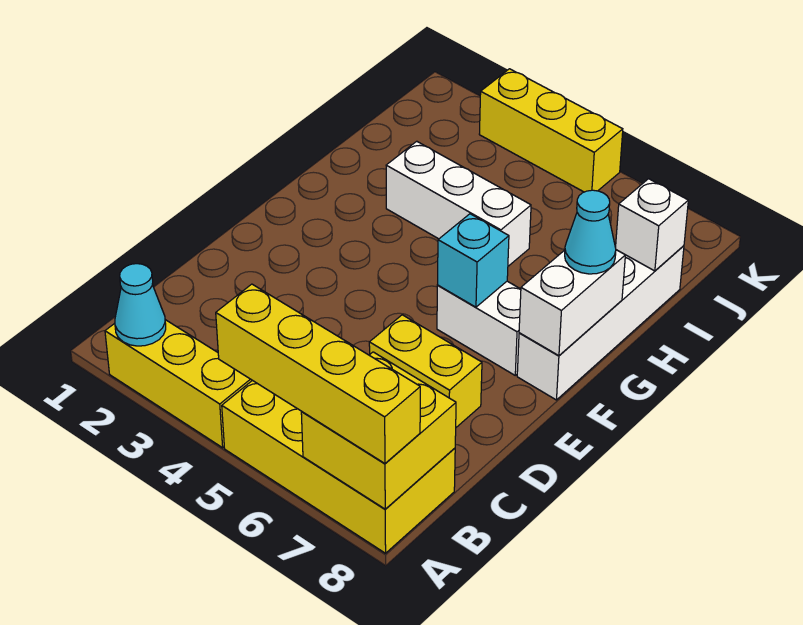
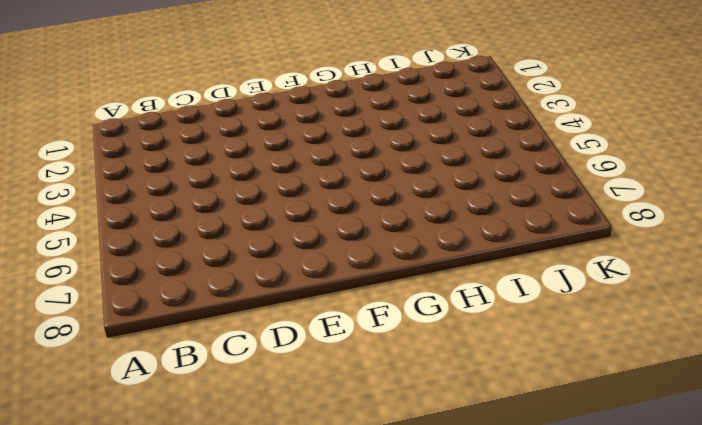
none -> yellow brick A2:A4 level 1
none -> yellow brick A5:B8 level 1
none -> yellow brick D6:D7 level 1

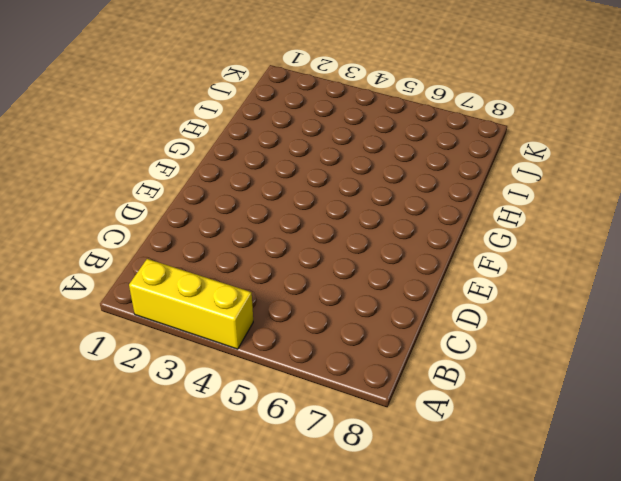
none -> yellow brick A5:B8 level 1
none -> yellow brick D6:D7 level 1
none -> white brick F6:F7 level 1

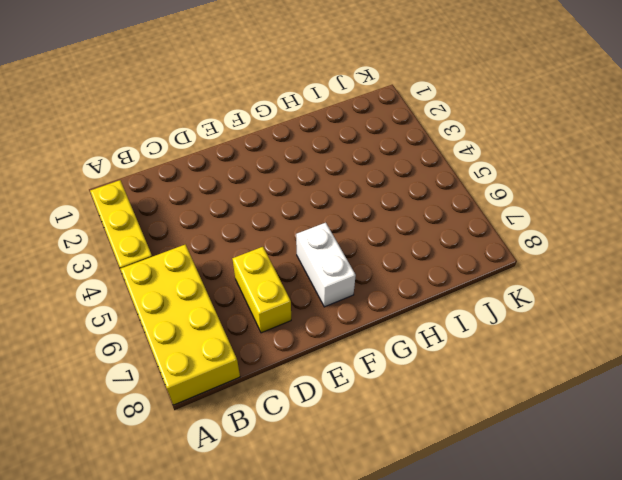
none -> white brick F8:I8 level 1
none -> white brick H3:H5 level 1
none -> yellow brick K3:K5 level 1

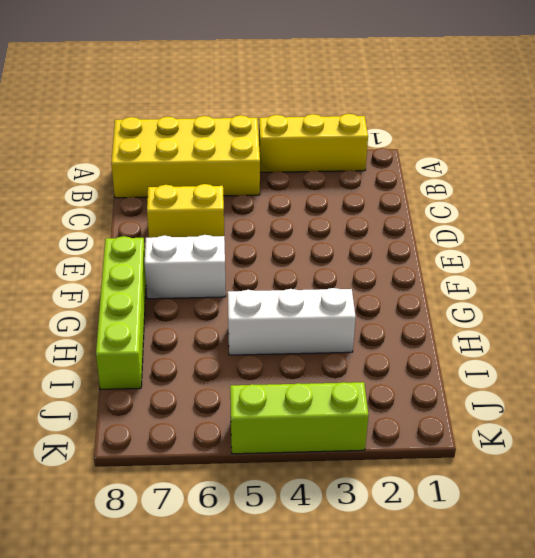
lime brick F8:I8 level 1 -> white brick F8:I8 level 1
lime brick K3:K5 level 1 -> yellow brick K3:K5 level 1
none -> cyan cone A2 level 2
none -> yellow brick A7:B8 level 2
none -> cyan brick F6 level 2

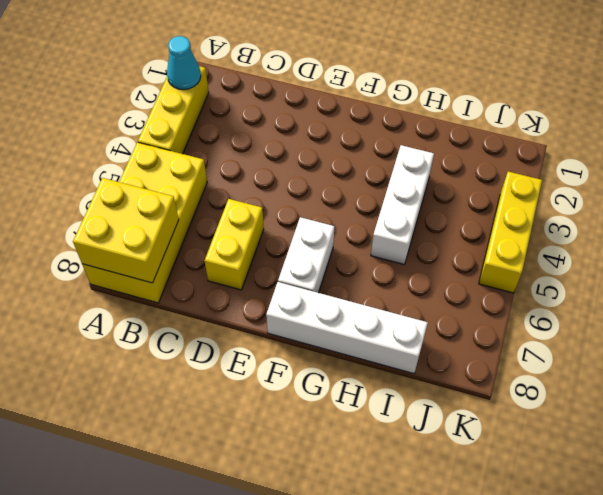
none -> cyan brick F6 level 2
none -> white brick F8:G8 level 2
none -> white brick I8 level 2

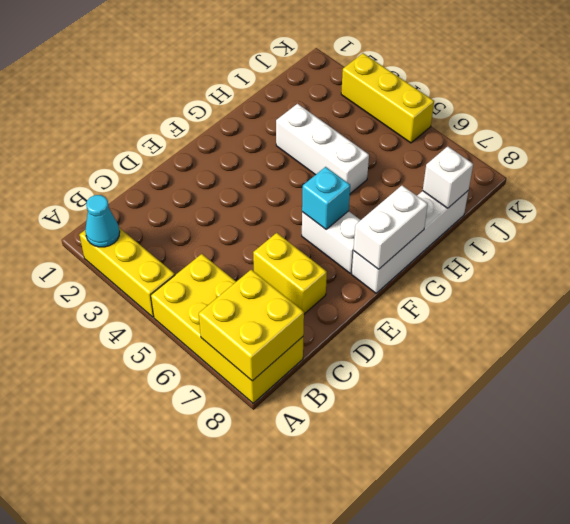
none -> yellow brick A5:A8 level 3
none -> cyan cone G8 level 3

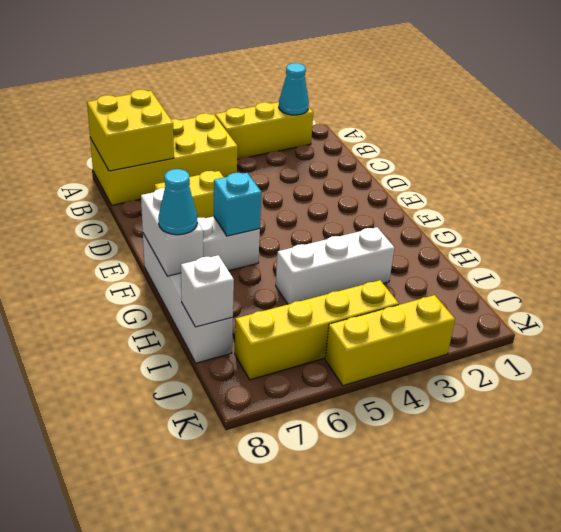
yellow brick J4:J7 level 1 -> yellow brick A5:A8 level 3

